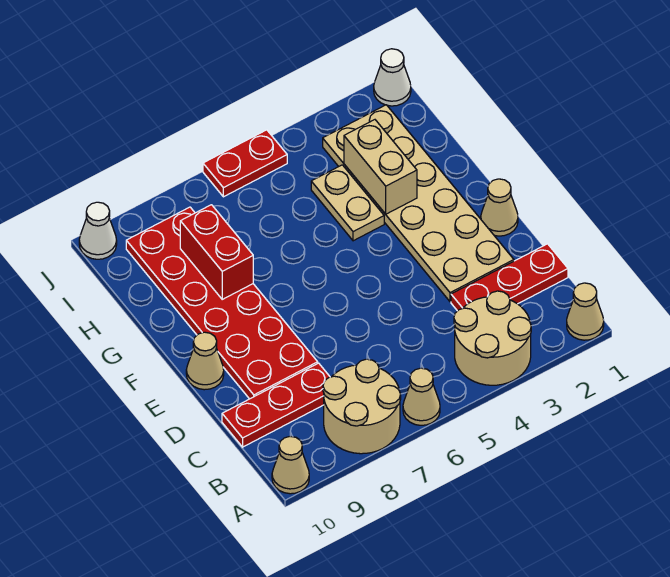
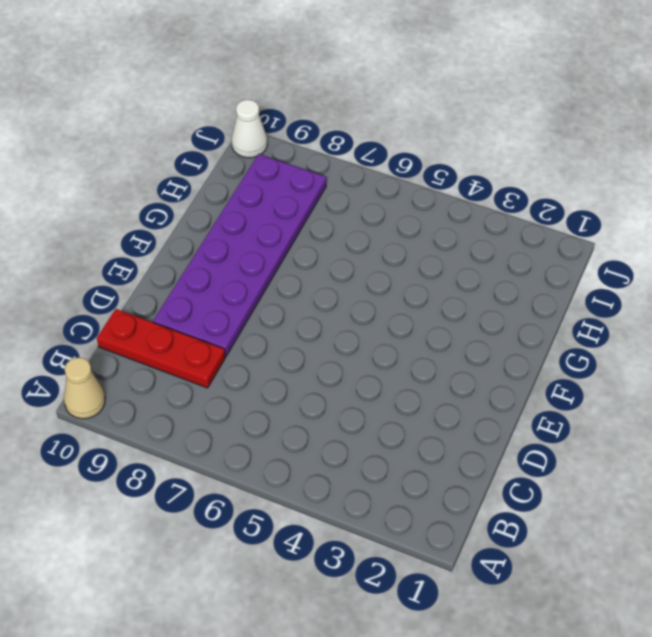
purple plate D8:I9 level 1 -> red plate D8:I9 level 1
none -> tan cone A1 level 1
none -> tan round brick A3:B4 level 1
none -> tan cone A6 level 1

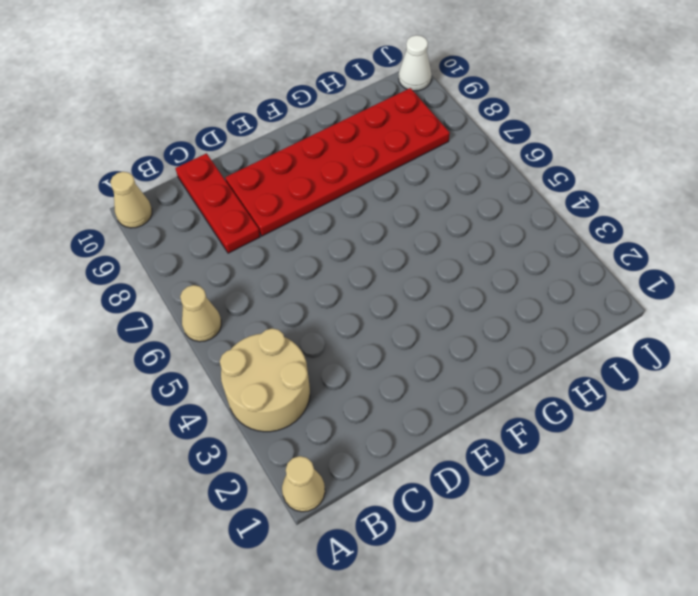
none -> tan round brick A7:B8 level 1
none -> red plate C1:C3 level 1
none -> tan plate D2:I3 level 1

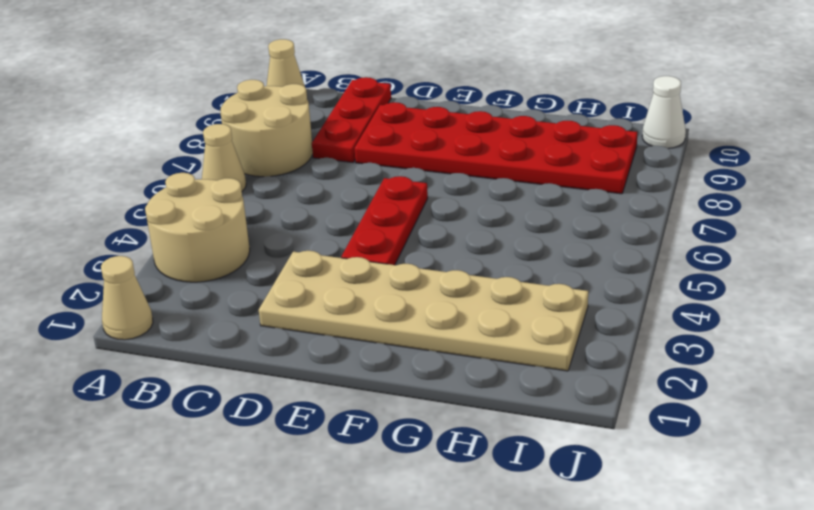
red plate E4:E6 level 1 -> red plate C1:C3 level 1
none -> tan cone E1 level 1
none -> tan cone E10 level 1
none -> tan plate G4:H4 level 1

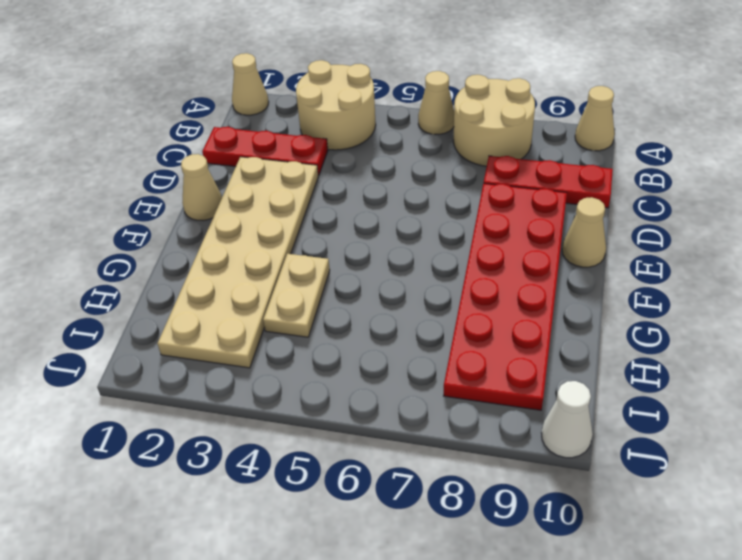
none -> white cone J1 level 1
none -> red plate J5:J6 level 1
none -> tan brick G3:H3 level 2

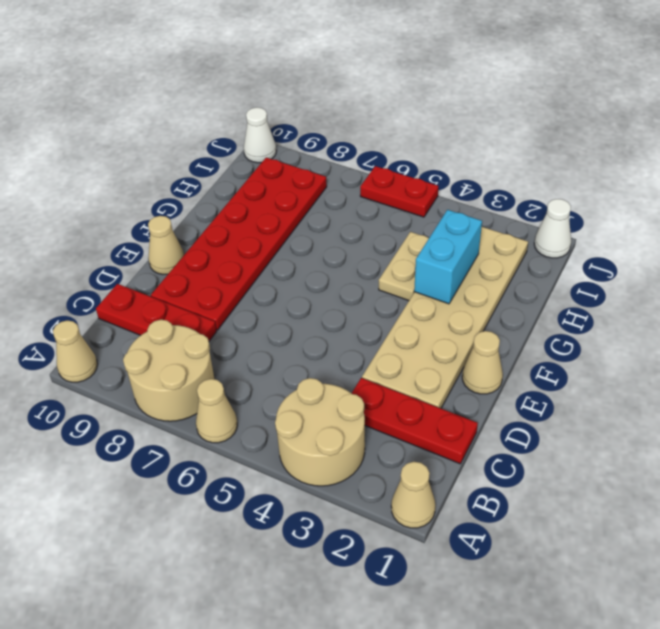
cyan brick G3:H3 level 2 -> tan brick G3:H3 level 2
none -> red brick G8:H8 level 2

